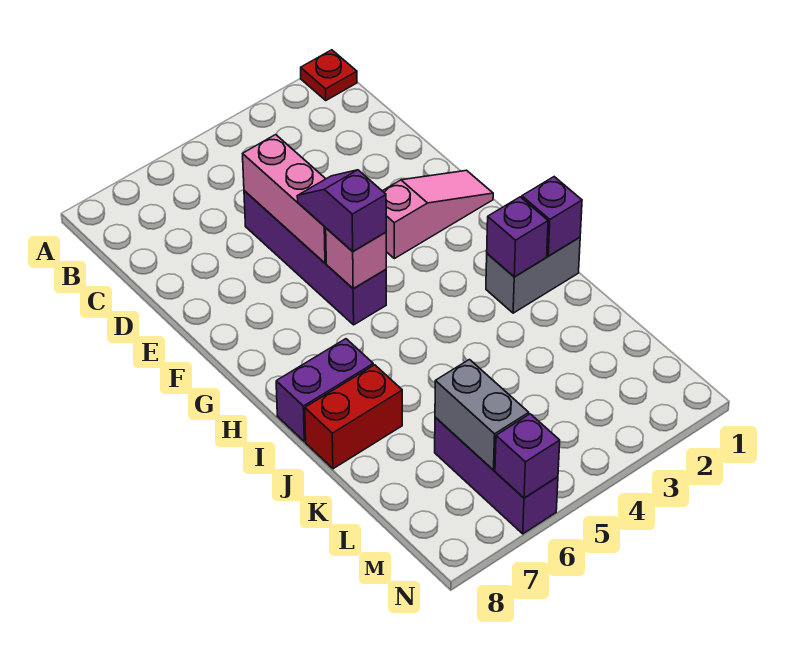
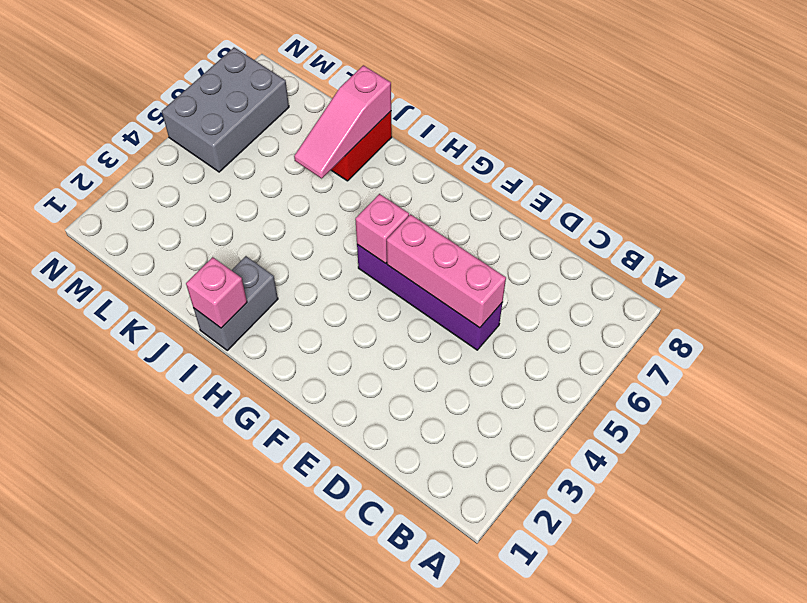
pink brick I1 level 2 -> purple brick I1 level 2
pink slope J6:J8 level 2 top 8 -> pink slope F1:F3 level 1 top 3
grey brick M5:N7 level 1 -> purple brick L6:N6 level 1
none -> red plate A1 level 1
none -> purple brick I7:I8 level 1
none -> purple brick I2 level 2

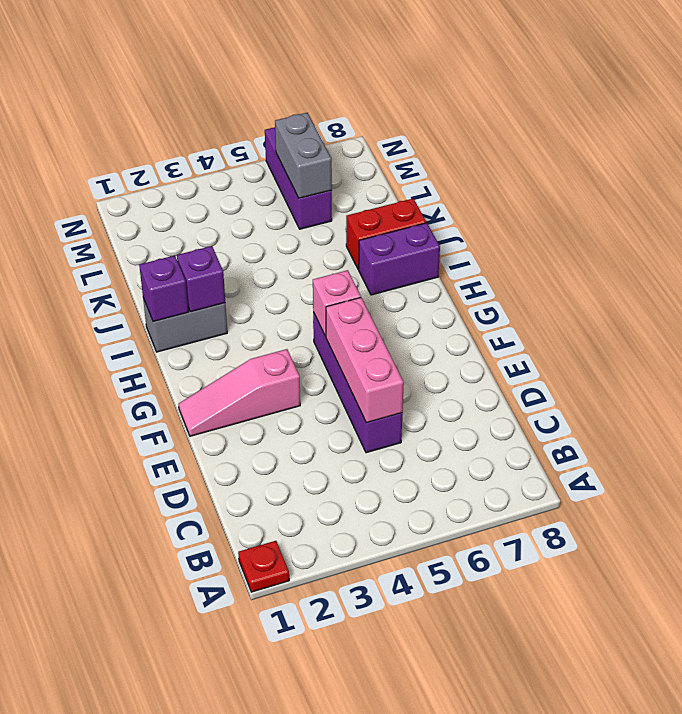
none -> purple brick N6 level 2
none -> purple slope F5:G5 level 3 top G

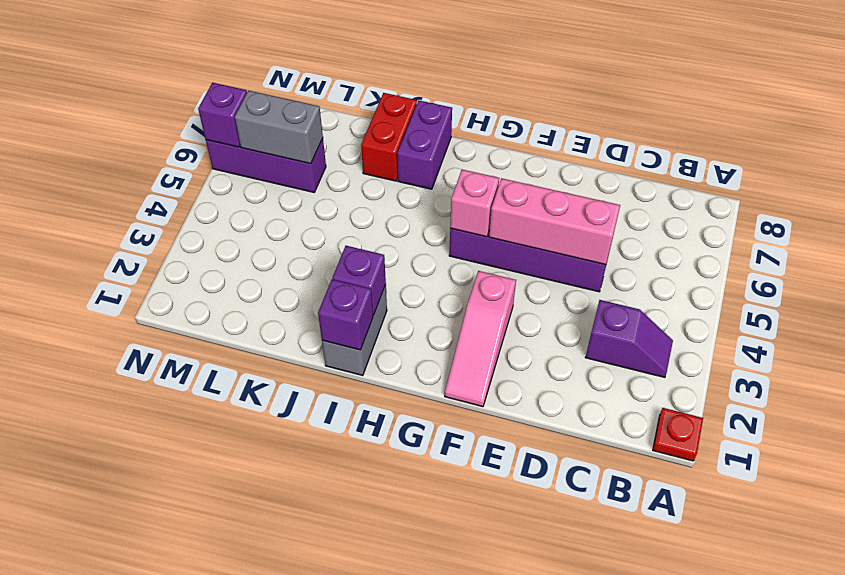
purple slope B3:C3 level 1 top C -> purple slope F5:G5 level 3 top G

